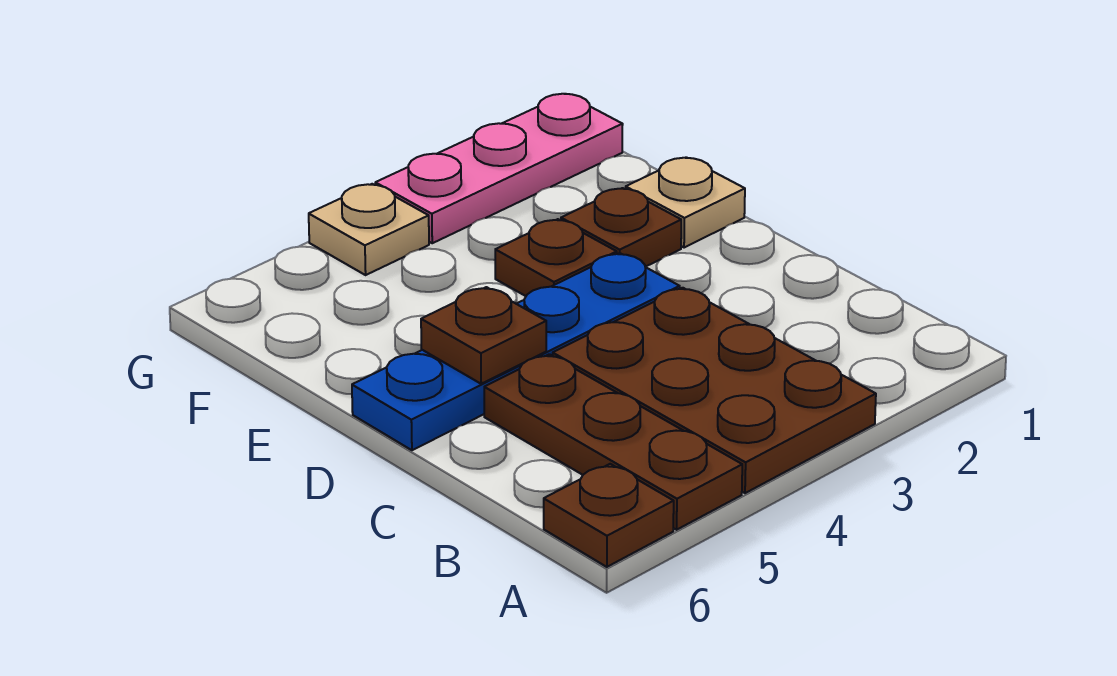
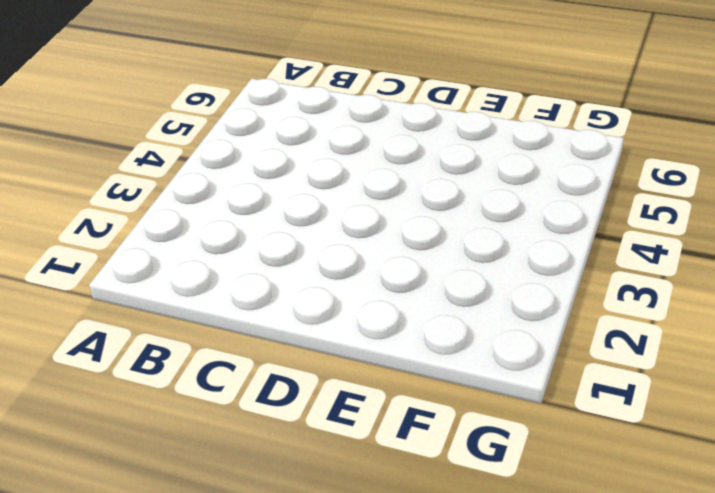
none -> brown plate A3:C4 level 1
none -> brown plate A5:C5 level 1

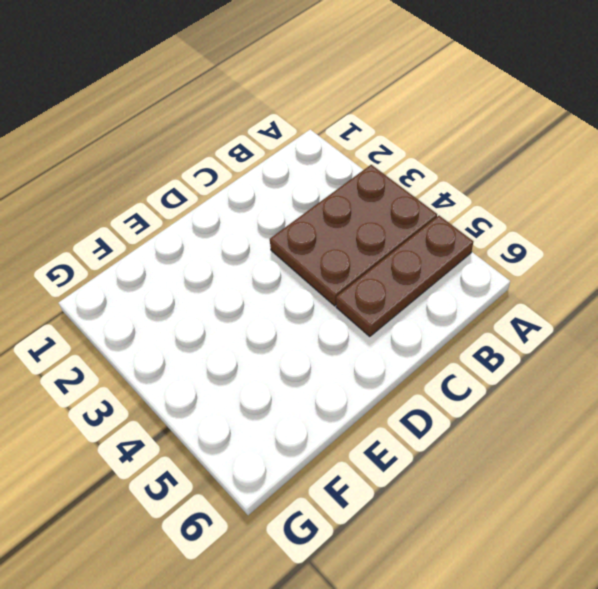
none -> brown plate A6 level 1
none -> blue plate D3:D6 level 1

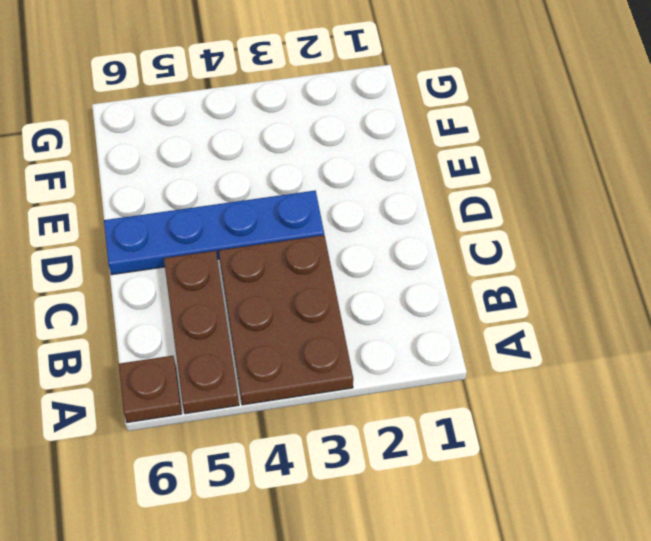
none -> tan plate E1 level 1
none -> brown plate E2 level 1

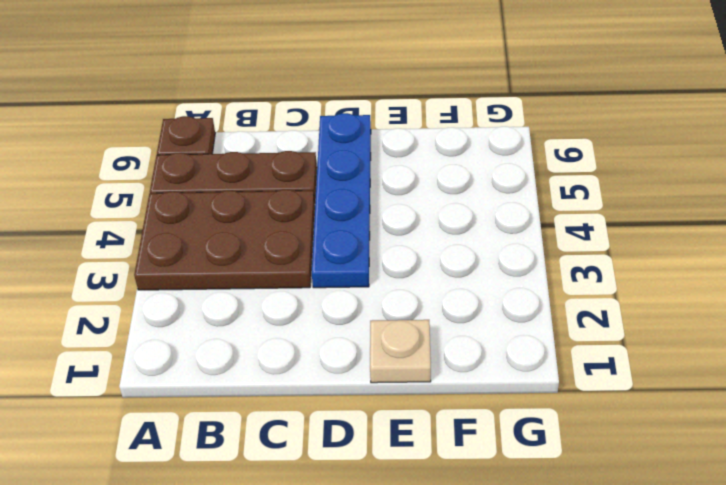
none -> brown plate E2 level 1
none -> brown plate E3 level 1

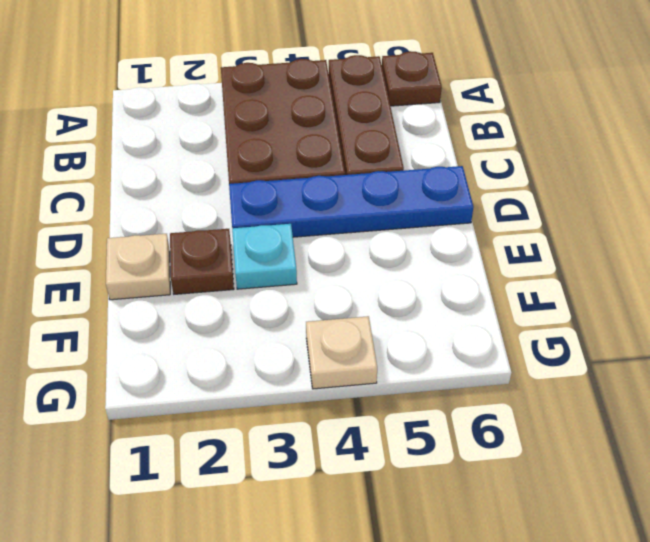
cyan plate E3 level 1 -> brown plate E3 level 1
none -> pink plate G1:G3 level 1
none -> brown plate D5 level 2

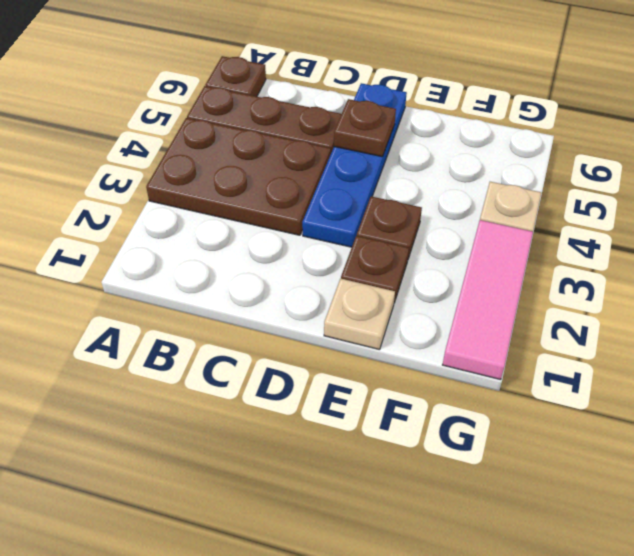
pink tile G1:G3 level 1 -> pink plate G1:G3 level 1

